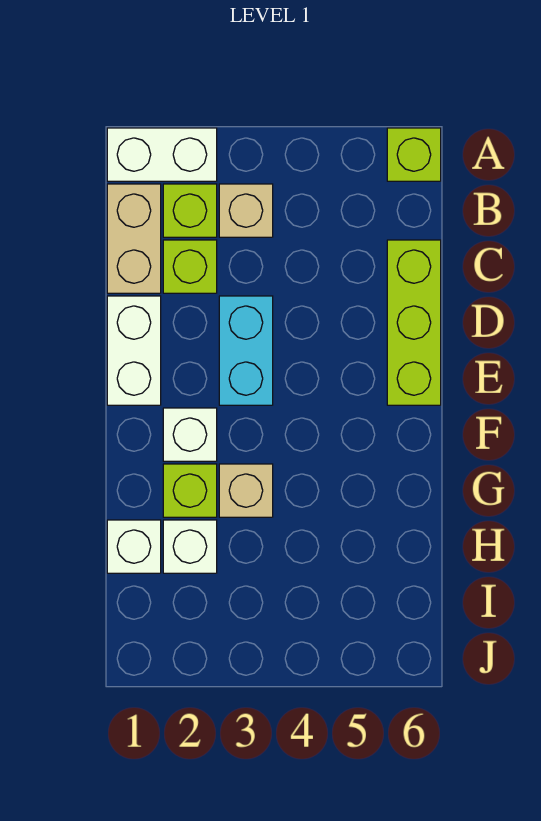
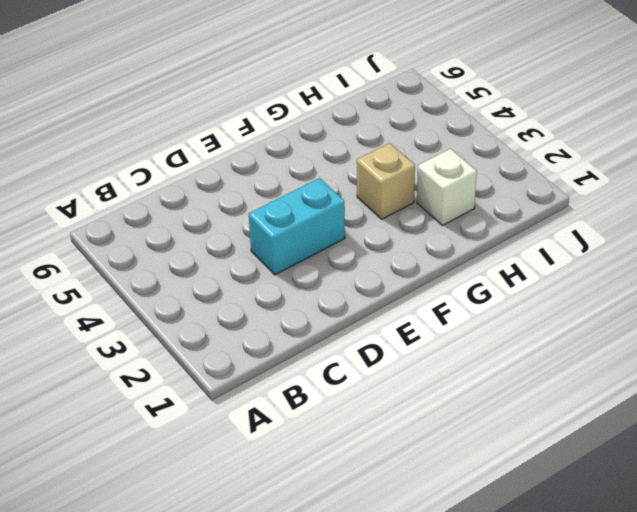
none -> white brick A1:A2 level 1
none -> lime brick A6 level 1
none -> tan brick B1:C1 level 1

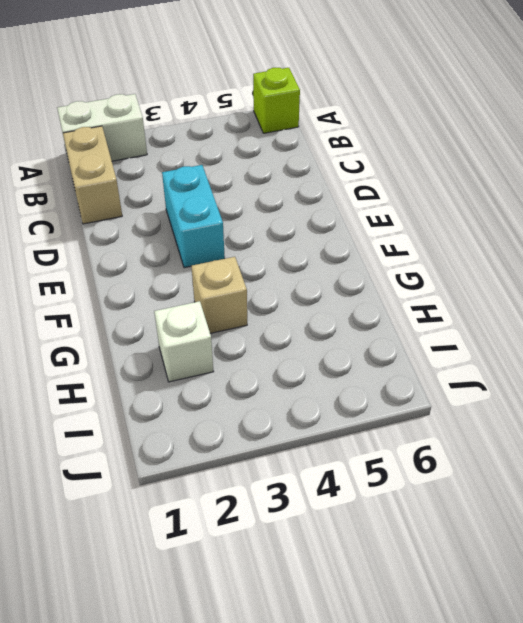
none -> lime brick B2 level 1
none -> tan brick B3 level 1
none -> lime brick C2 level 1

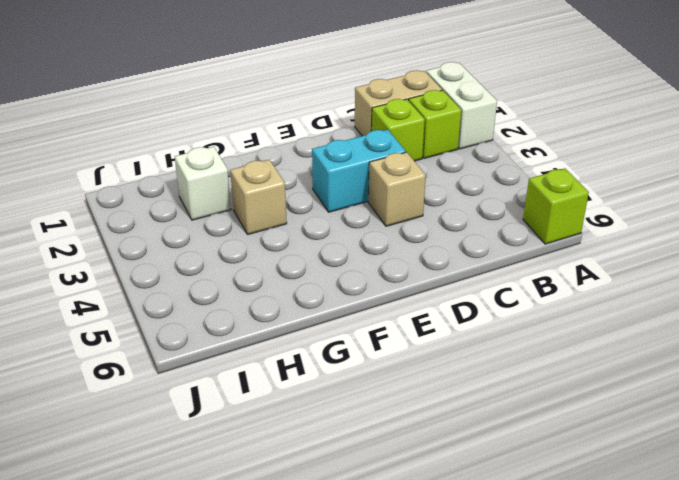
tan brick D4 level 1 -> tan brick B3 level 1
none -> lime brick C6:E6 level 1
none -> white brick D1:E1 level 1
none -> white brick F2 level 1

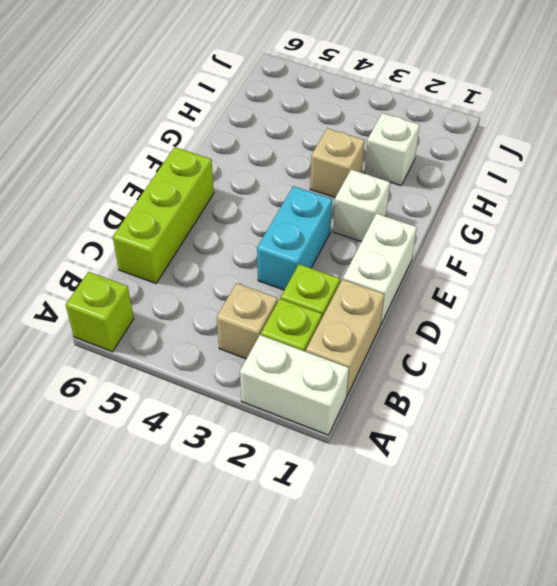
none -> lime brick G2 level 1
none -> white brick H1 level 1

